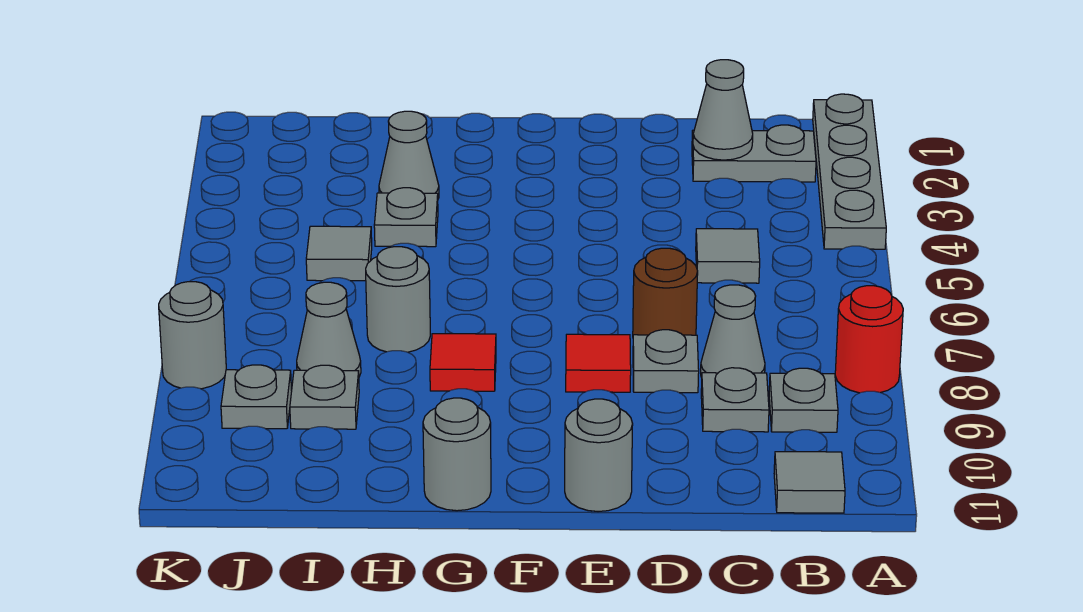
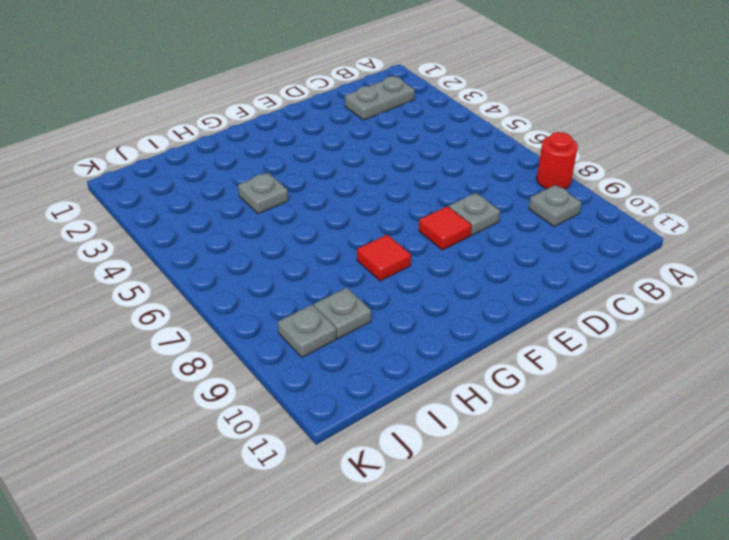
none -> grey plate A1:A4 level 1
none -> grey tile B11 level 1
none -> grey tile C5 level 1

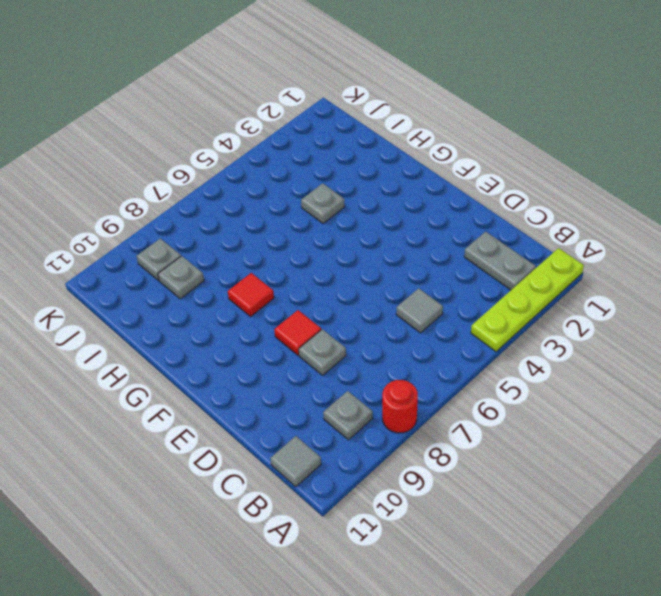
lime plate A1:A4 level 1 -> grey plate A1:A4 level 1
none -> grey cone C8 level 1
none -> grey plate C9 level 1
none -> brown round brick D7 level 1

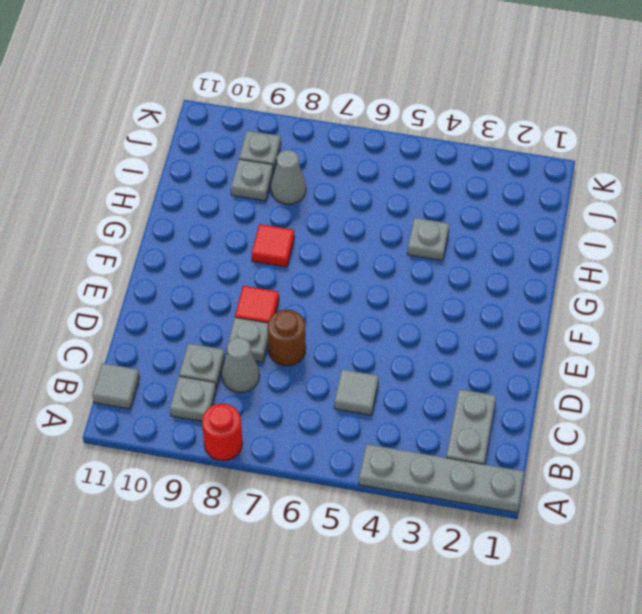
none -> grey round brick E11 level 1
none -> grey round brick G11 level 1
none -> grey cone H3 level 1

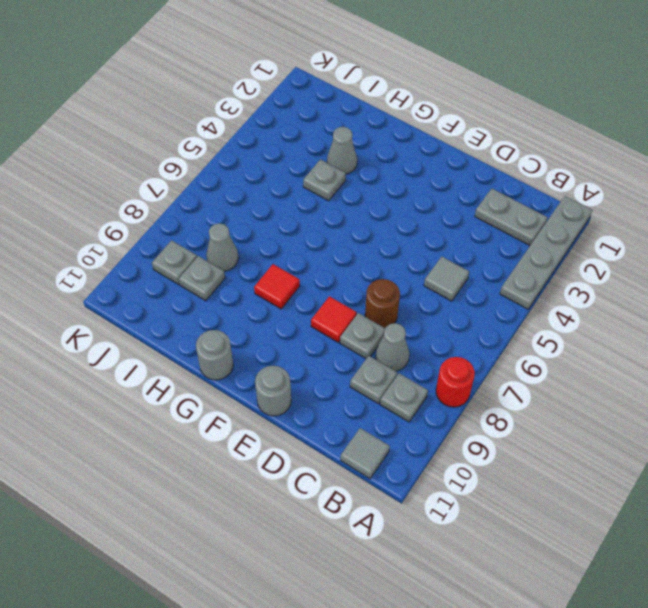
none -> grey round brick H7 level 1
none -> grey tile I5 level 1
none -> grey round brick K8 level 1

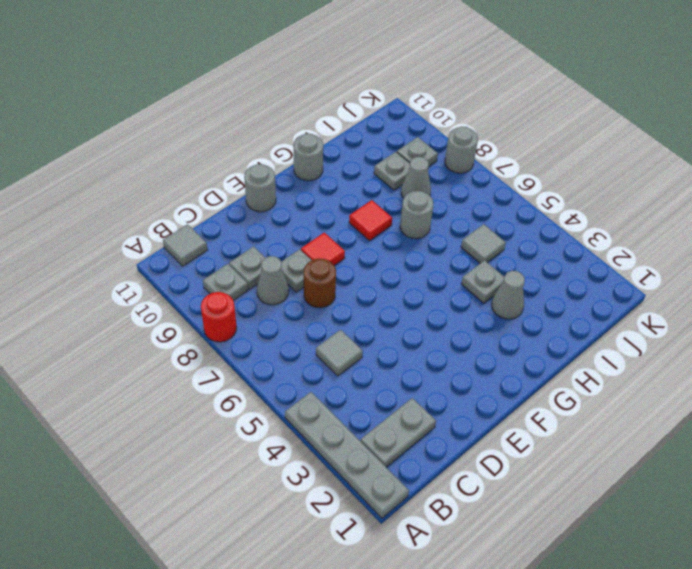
none -> grey cone C2 level 2

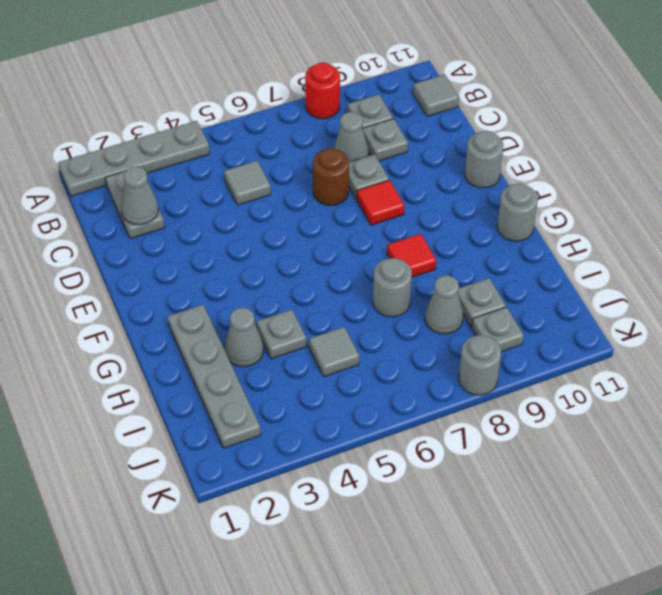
grey plate G2:J2 level 1 -> none

